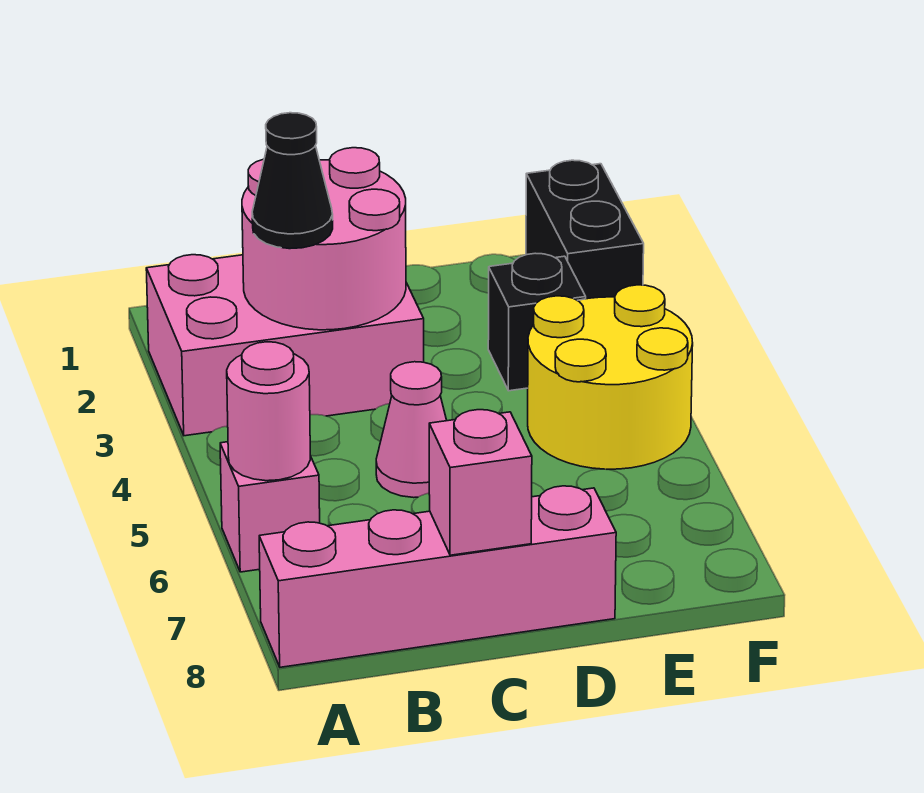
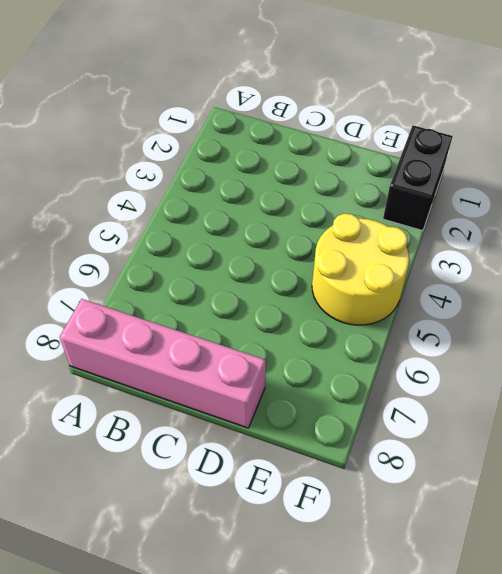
none -> pink brick A2:C3 level 1
none -> pink brick A6 level 1

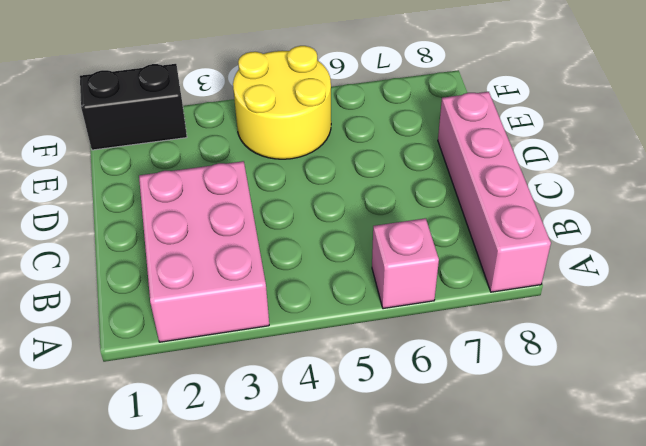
none -> pink cone C5 level 1
none -> black brick E3 level 1

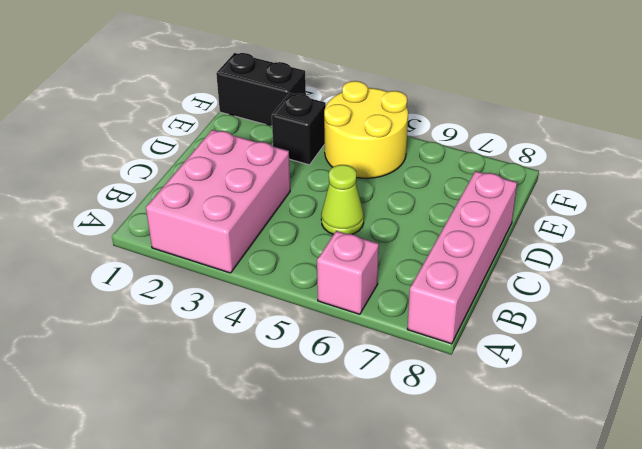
lime cone C5 level 1 -> pink cone C5 level 1
none -> pink round brick A6 level 2
none -> pink round brick B2:C3 level 2

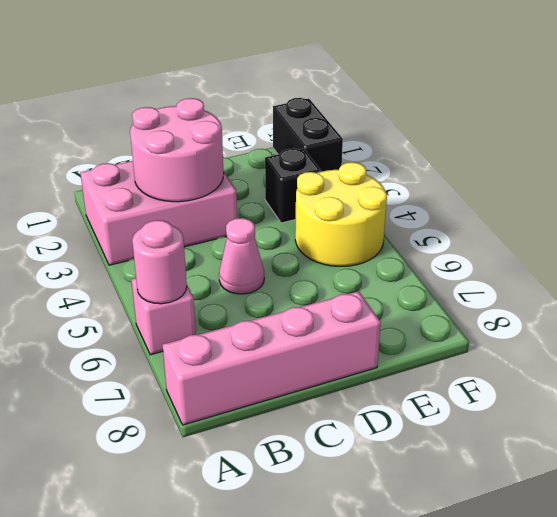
none -> pink brick C8 level 2
none -> black cone B3 level 3

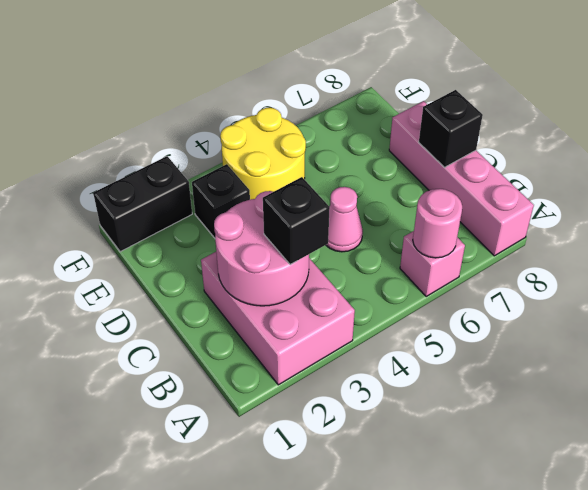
black brick B3 level 3 -> black cone B3 level 3
black brick C8 level 2 -> pink brick C8 level 2

